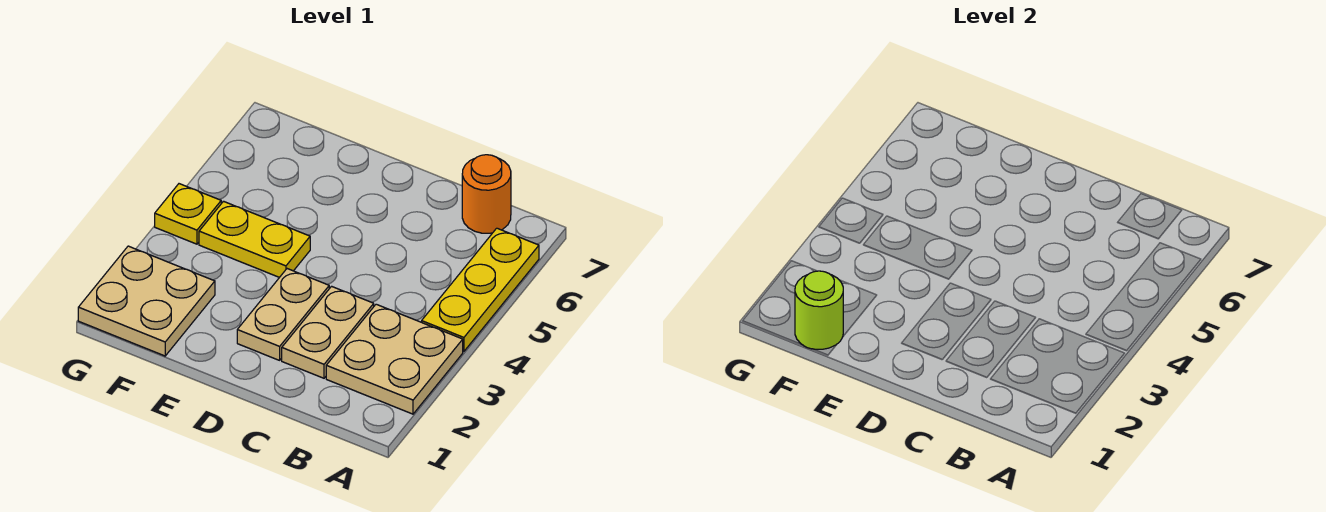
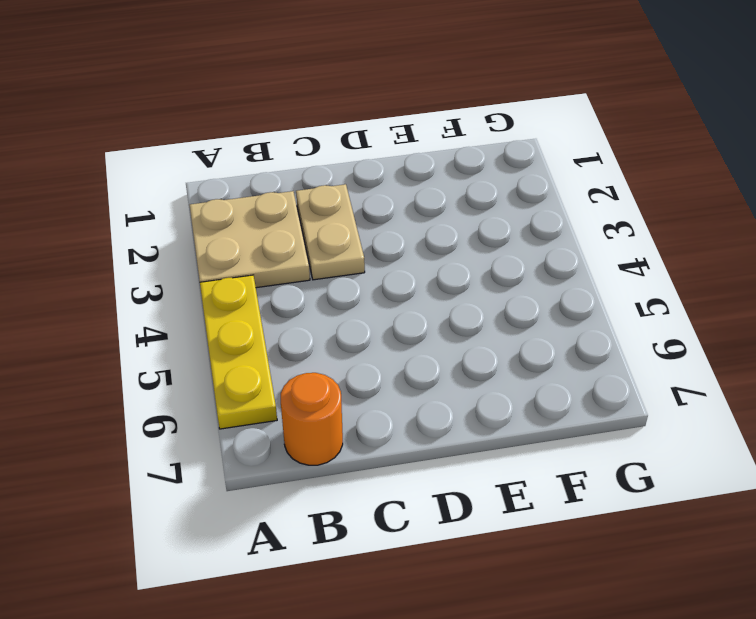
none -> tan plate D2:D3 level 1
none -> yellow plate E4:F4 level 1

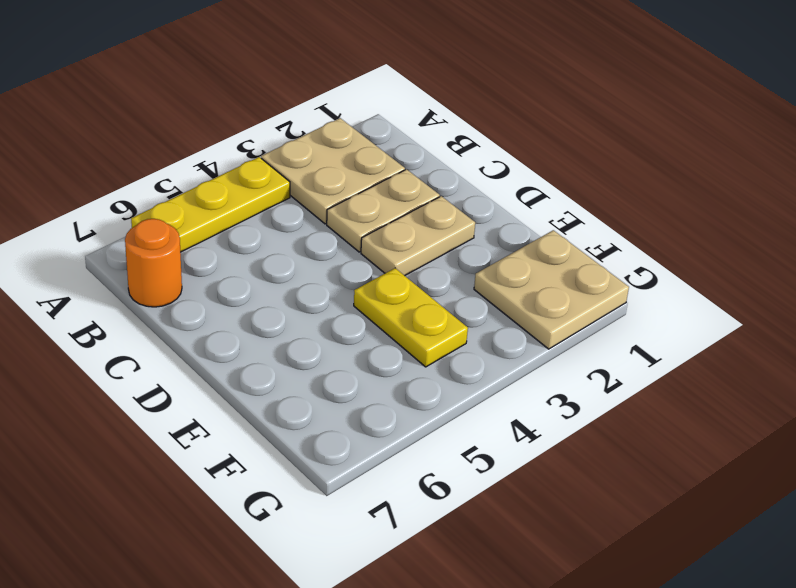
none -> yellow plate G4 level 1
none -> lime round brick F1 level 2

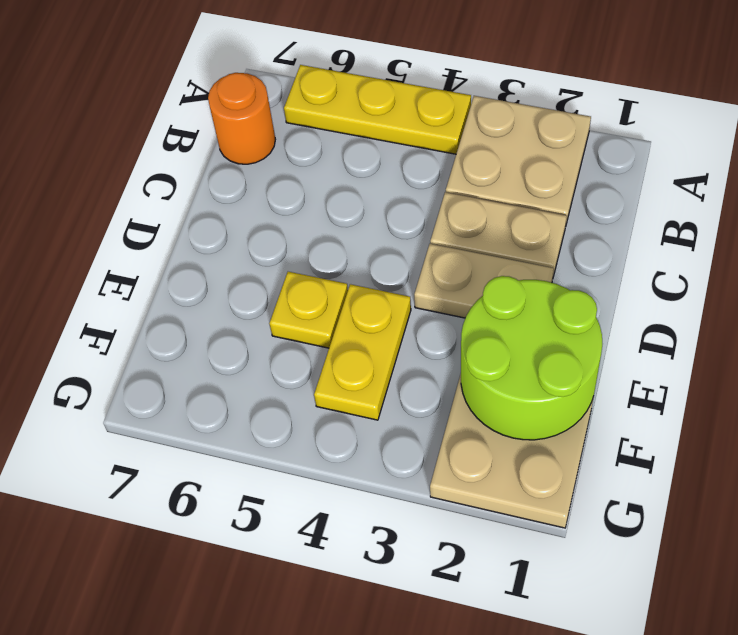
lime round brick E1:F2 level 2 -> lime round brick F1 level 2
yellow plate E5 level 1 -> yellow plate G4 level 1

